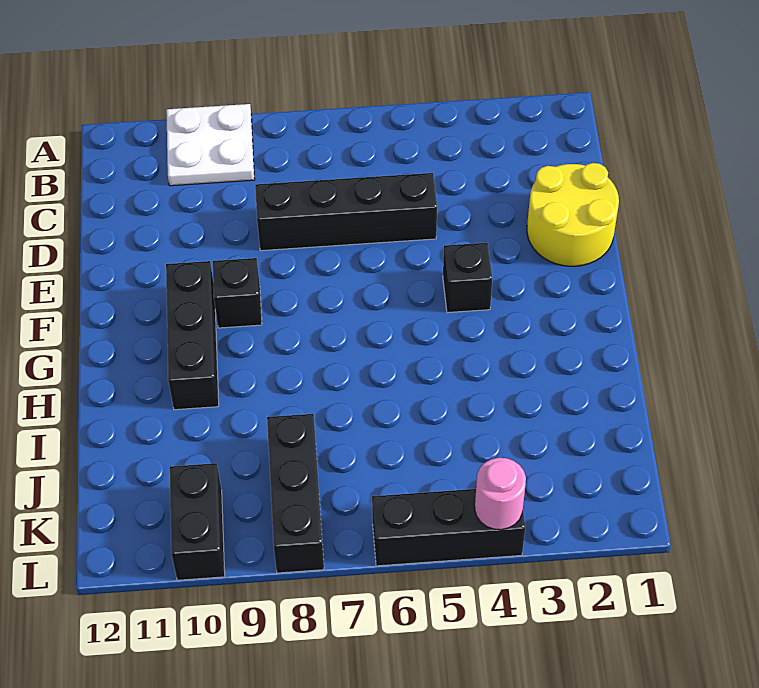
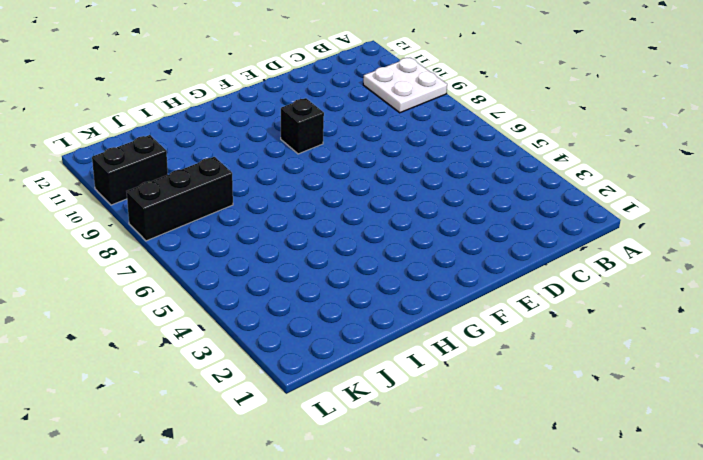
none -> yellow round brick D1:E2 level 1
none -> black brick D5:D8 level 1

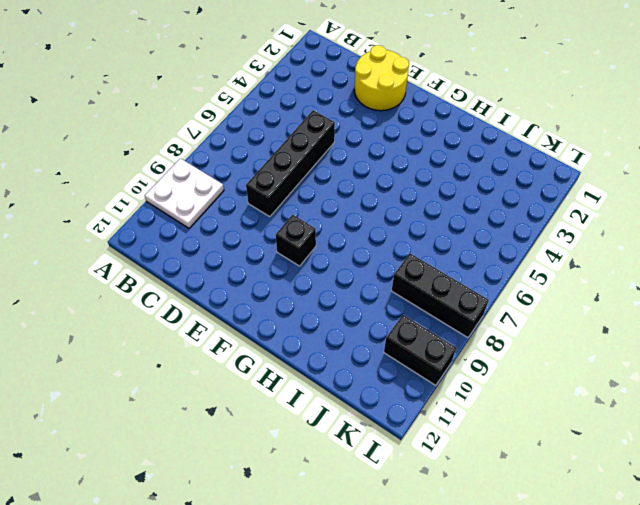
none -> black brick F4 level 1
none -> black brick F10:H10 level 1

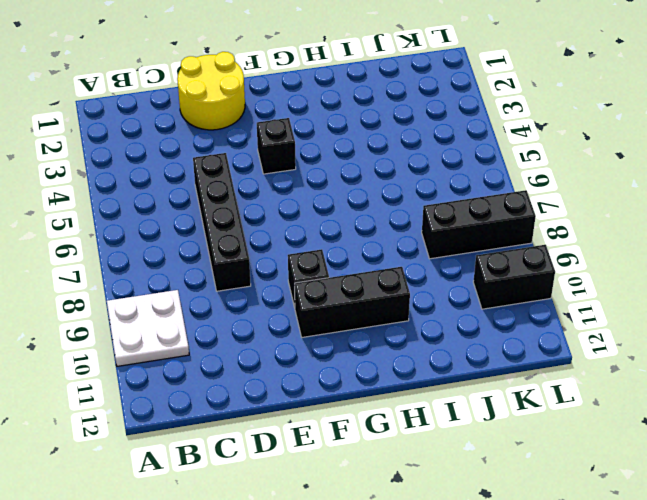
none -> black brick L4:L6 level 1
none -> pink round brick L4 level 2

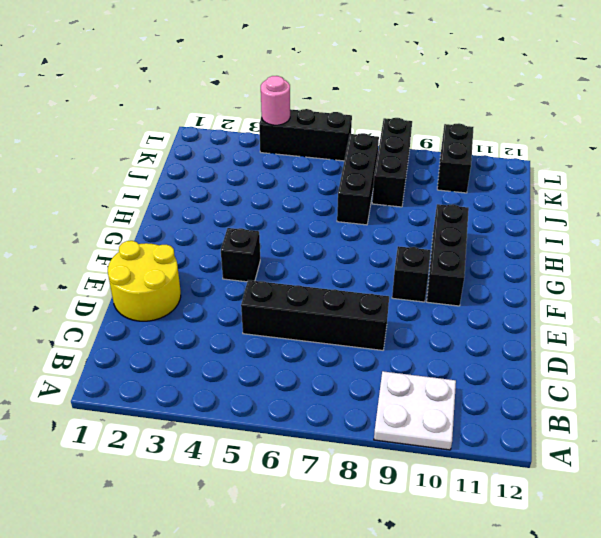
black brick I7:K7 level 1 -> none

